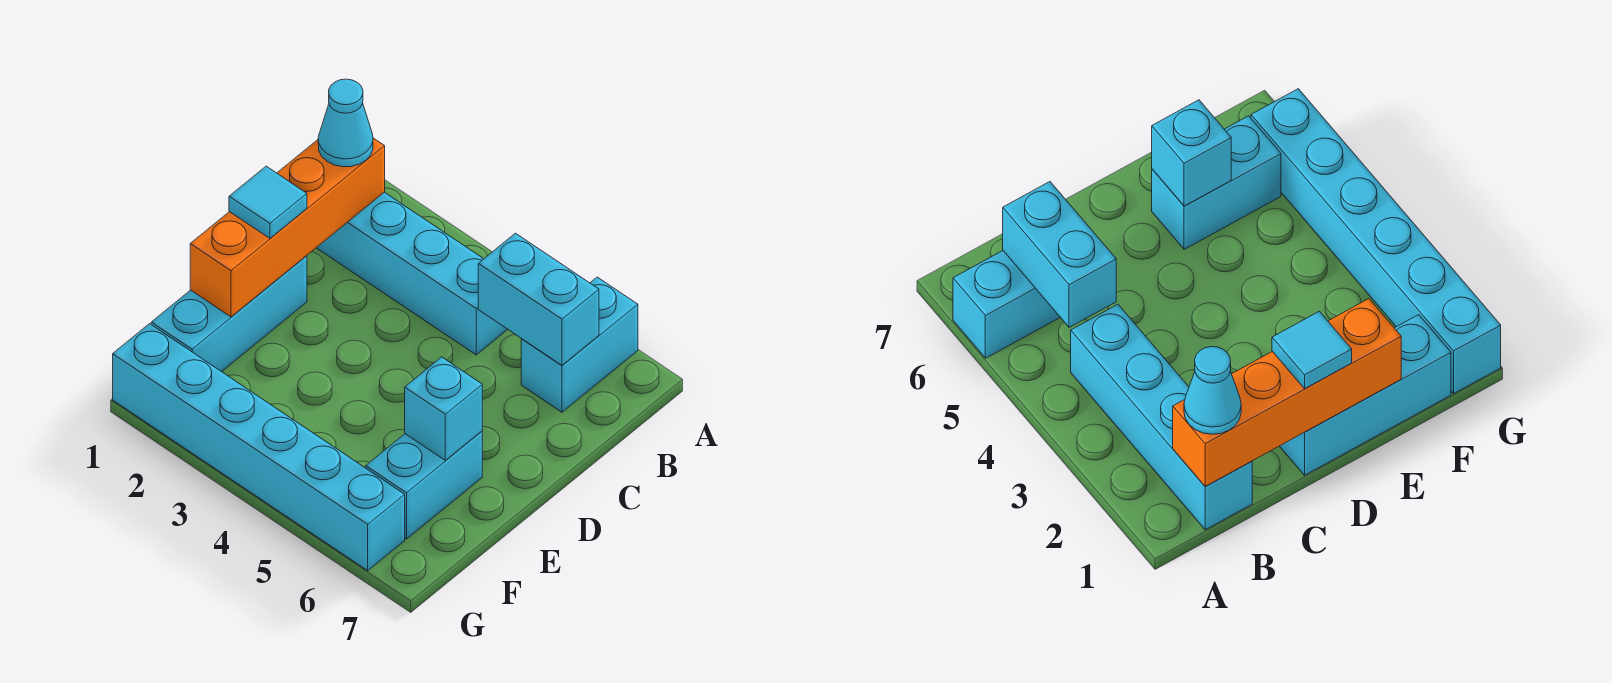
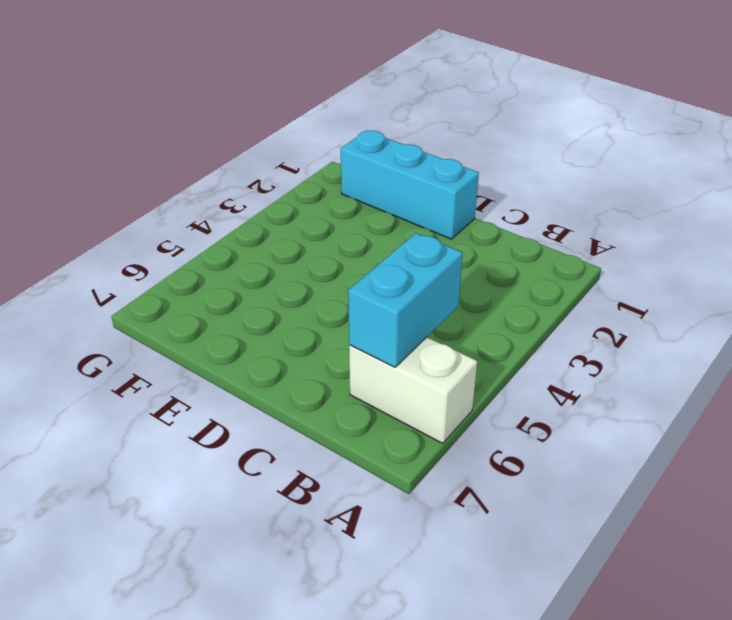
white brick A6:B6 level 1 -> cyan brick A6:B6 level 1
none -> cyan brick B1:B4 level 1
none -> cyan brick E6:F6 level 1

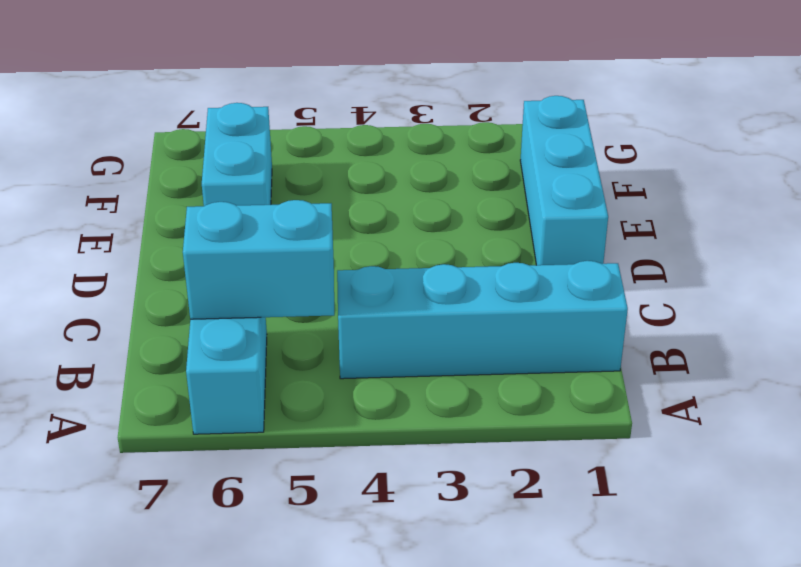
none -> cyan brick G1:G6 level 1
none -> orange brick B1:E1 level 2

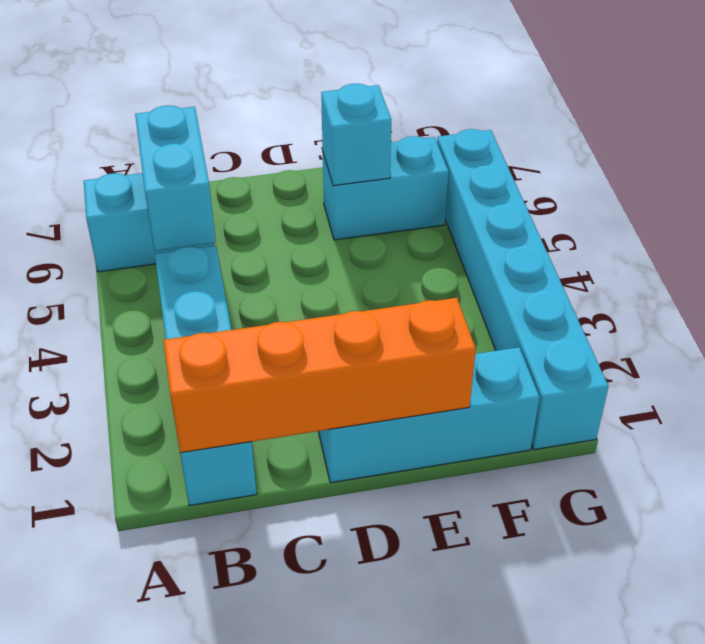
none -> cyan cone B1 level 3
none -> cyan tile D1 level 3

